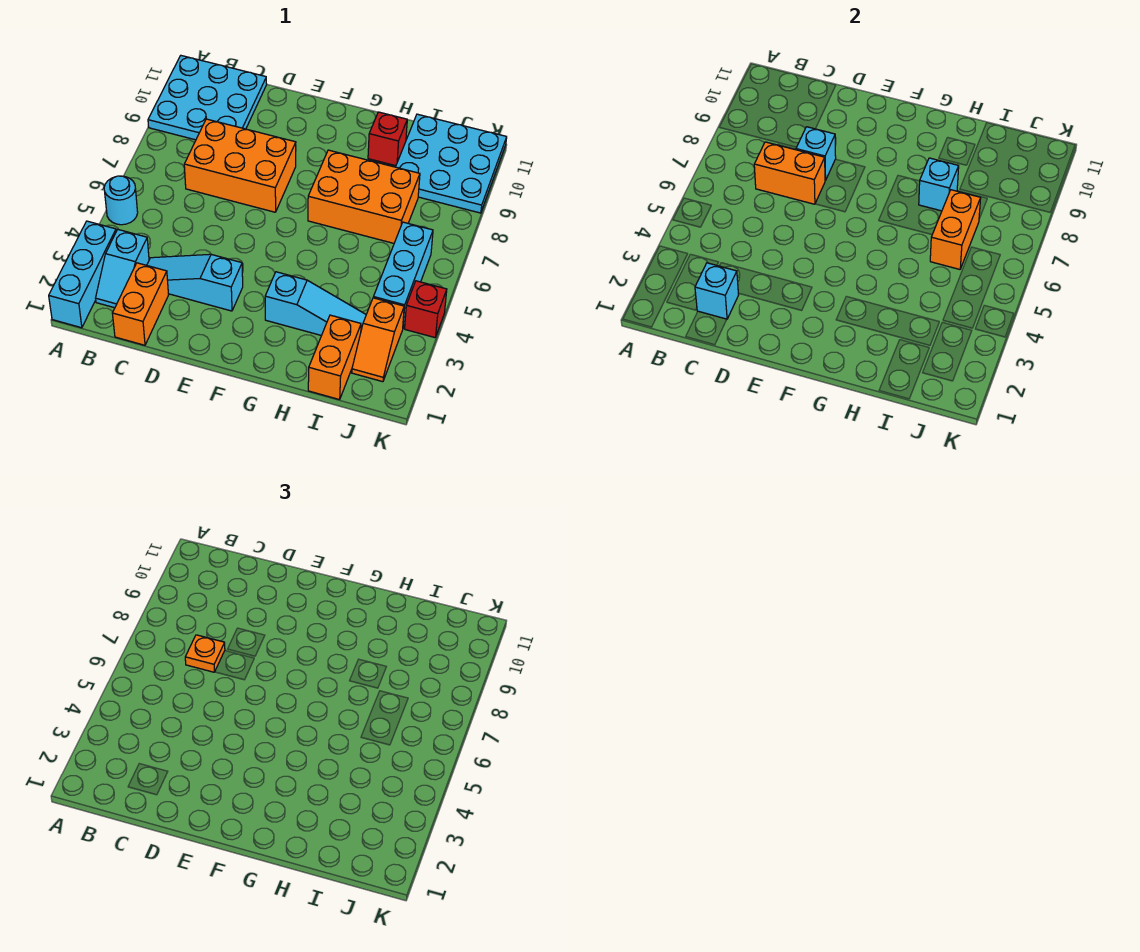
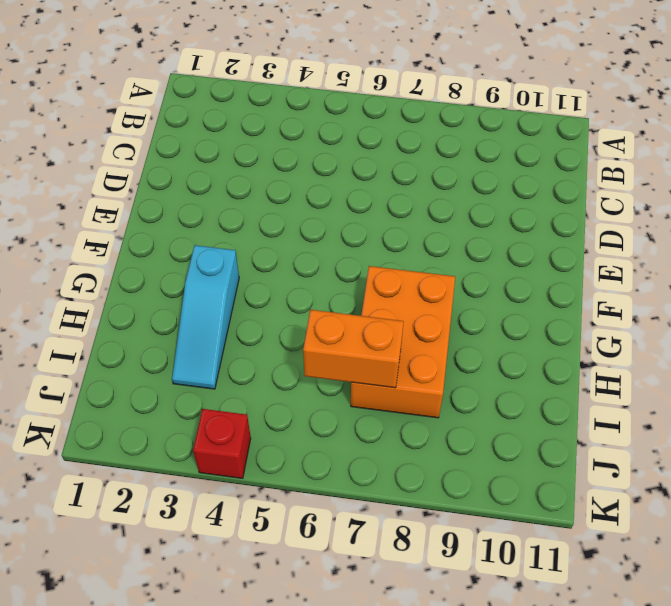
none -> cyan brick A1:A3 level 1
none -> cyan round brick A5 level 1
none -> cyan plate A9:C11 level 1

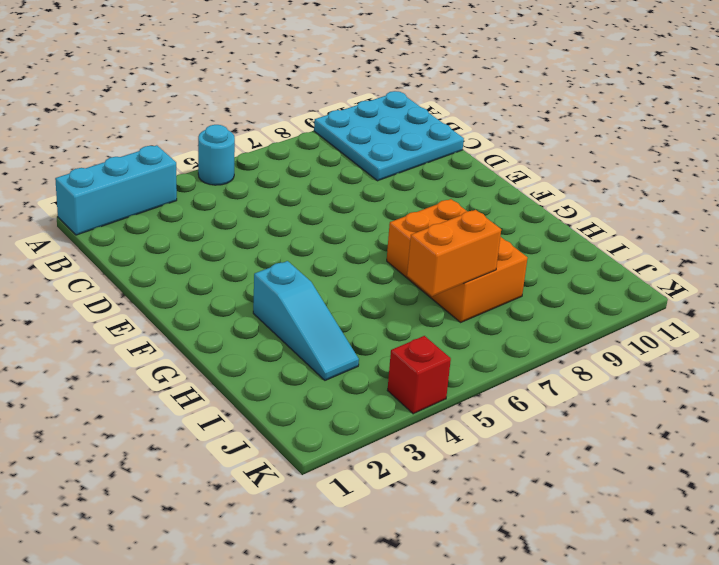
none -> cyan slope B2:B3 level 1 top 3
none -> orange brick C1:C2 level 1
none -> cyan slope C3:E3 level 1 top E

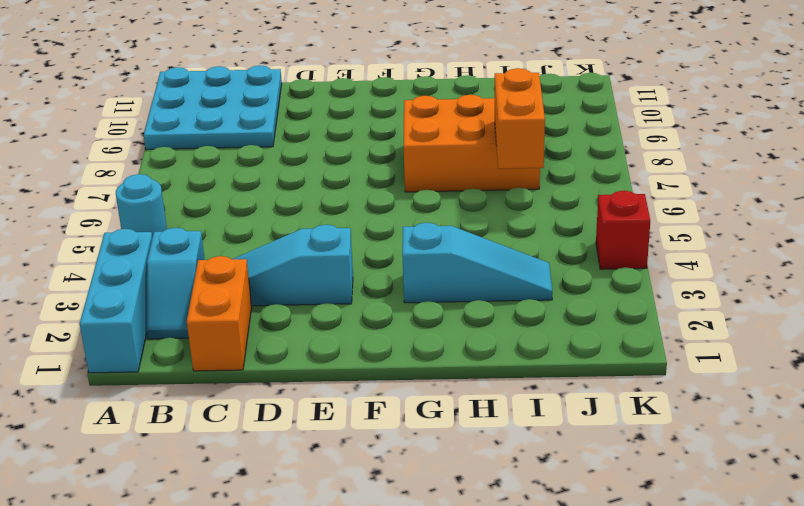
none -> orange brick C7:E8 level 1
none -> red brick H10 level 1
none -> orange brick I1:I2 level 1

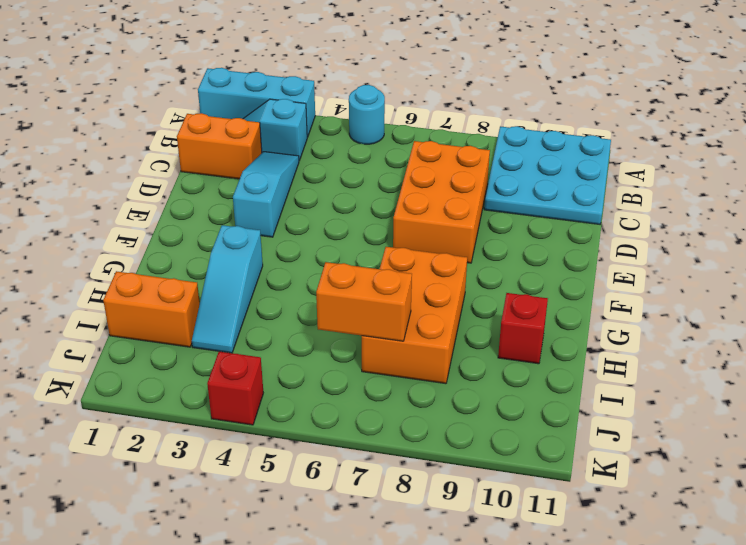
none -> cyan plate I9:K11 level 1
none -> orange slope J2:J3 level 1 top 3
none -> cyan brick J4:J6 level 1

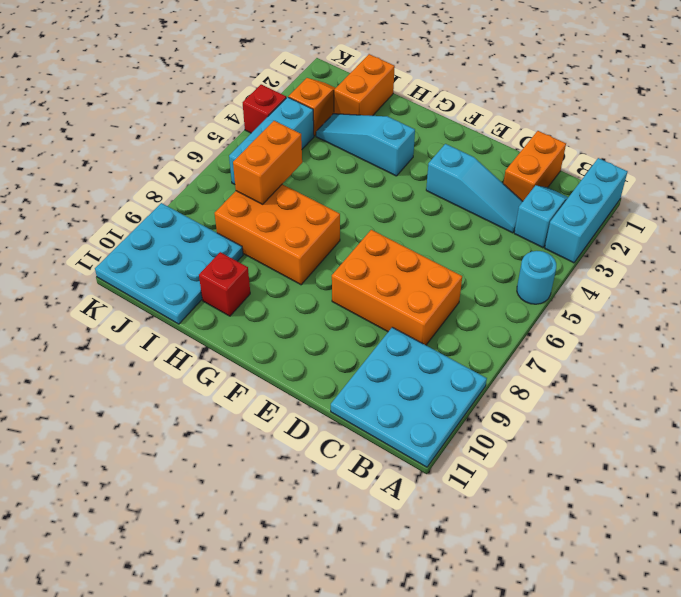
none -> cyan brick C2 level 2
none -> orange brick C7:D7 level 2
none -> cyan brick D8 level 2

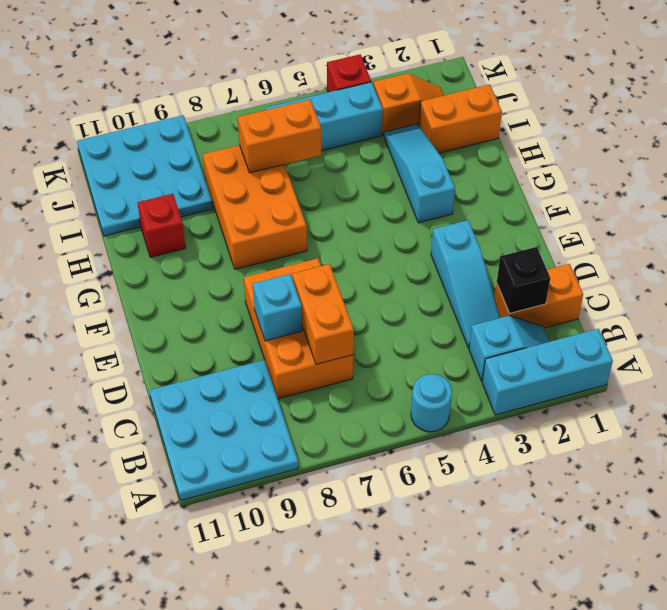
black brick C2 level 2 -> cyan brick C2 level 2
none -> cyan brick H8 level 2
none -> orange plate C7 level 3

